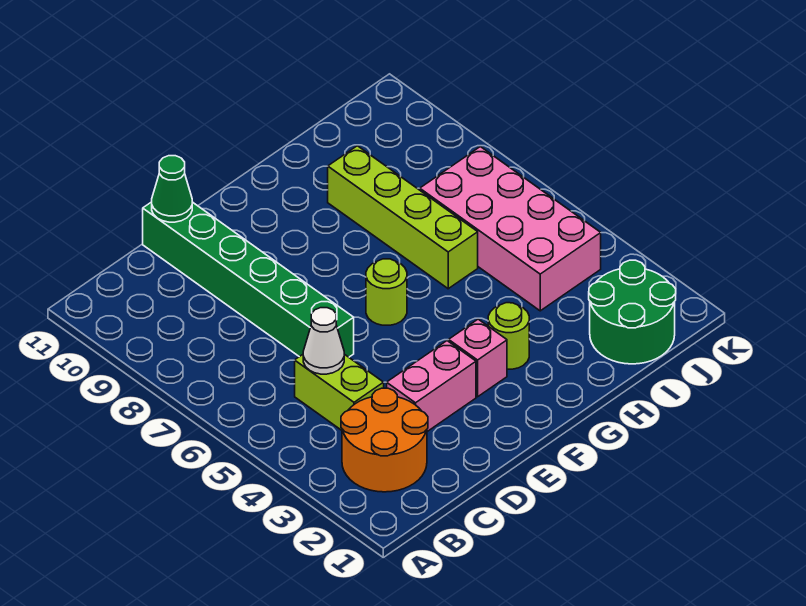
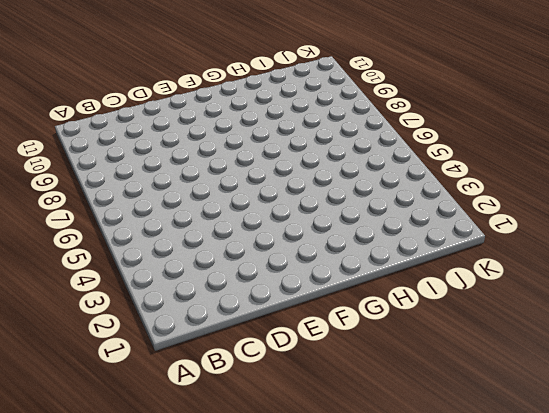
none -> orange round brick B2:C3 level 1
none -> lime brick C4:C5 level 1
none -> pink brick D3:E3 level 1

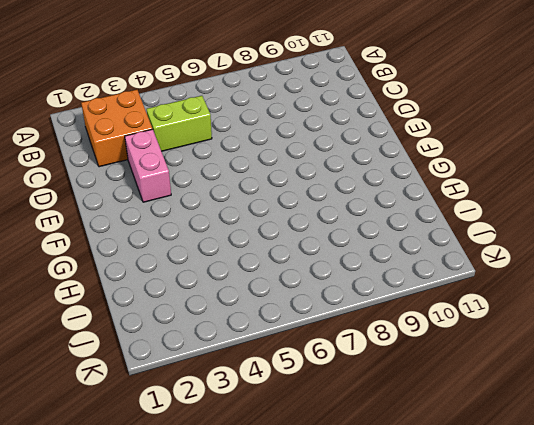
orange brick B2:C3 level 1 -> orange round brick B2:C3 level 1
none -> green brick D6:D11 level 1
none -> pink brick F3 level 1
none -> lime round brick F6 level 1

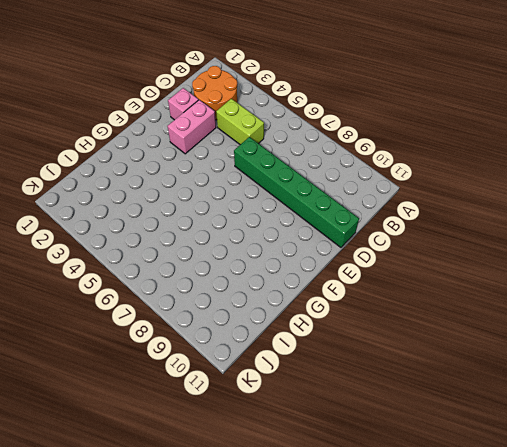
pink brick D2 level 1 -> pink brick F3 level 1
none -> lime round brick F6 level 1
none -> lime round brick G3 level 1
none -> lime brick H6:H9 level 1

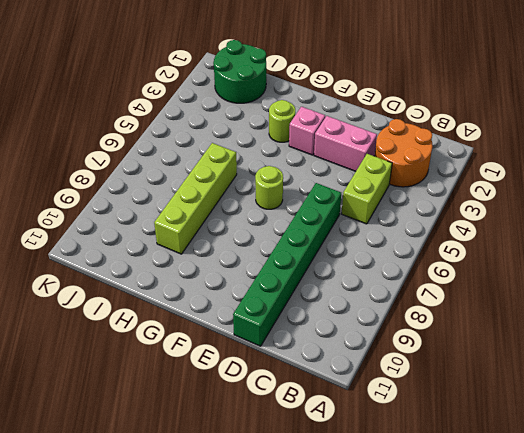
none -> pink brick I4:J7 level 1
none -> white cone C5 level 2
none -> green cone D11 level 2

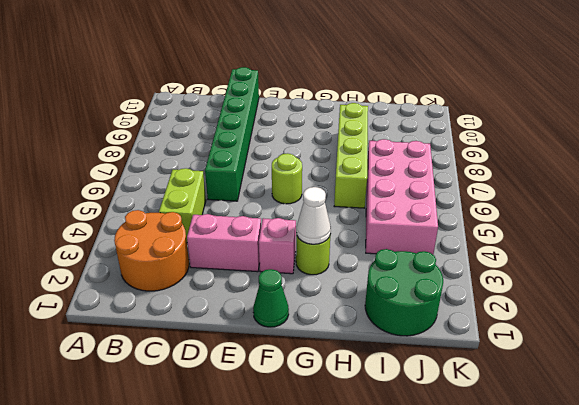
green cone F1 level 1 -> green cone D11 level 2
white cone G3 level 2 -> white cone C5 level 2

